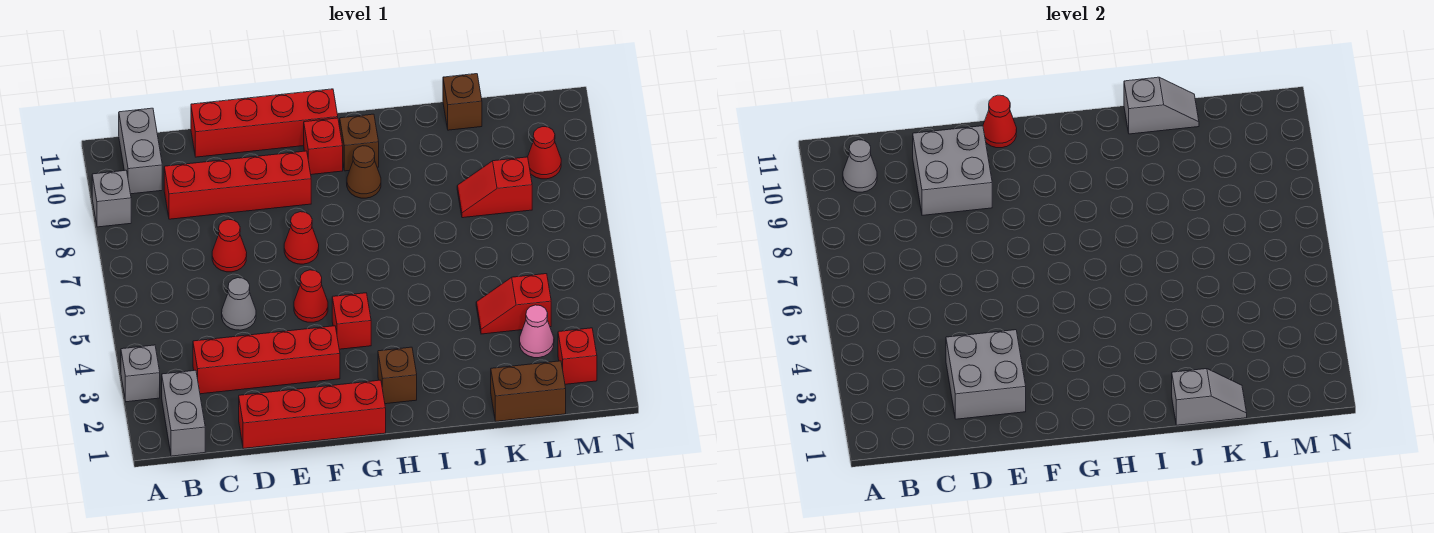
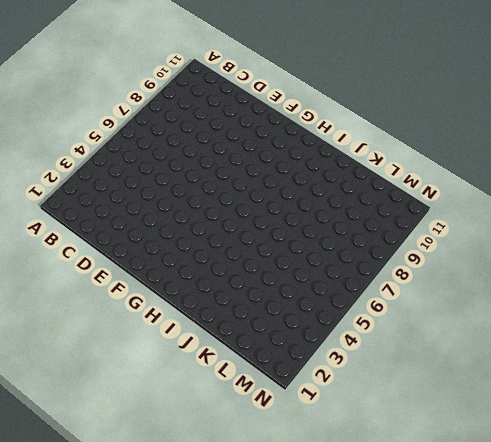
none -> grey brick A3 level 1
none -> grey brick A9 level 1
none -> grey brick B1:B2 level 1
none -> grey brick B10:B11 level 1

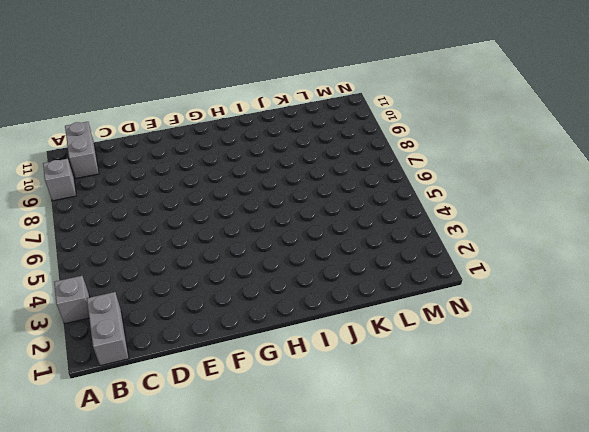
none -> red brick C3:F3 level 1
none -> red brick C9:F9 level 1
none -> red brick D1:G1 level 1
none -> grey cone D5 level 1

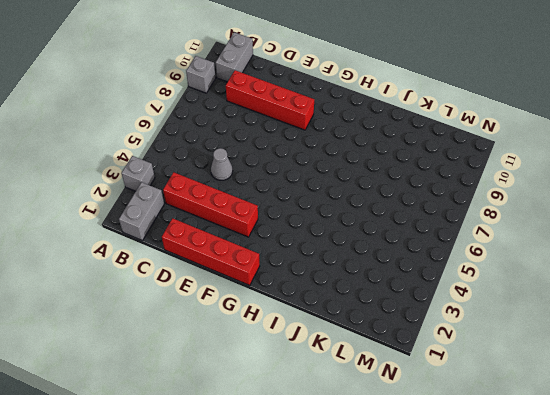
none -> red cone D7 level 1
none -> red brick D11:G11 level 1
none -> red cone F5 level 1
none -> red cone F7 level 1

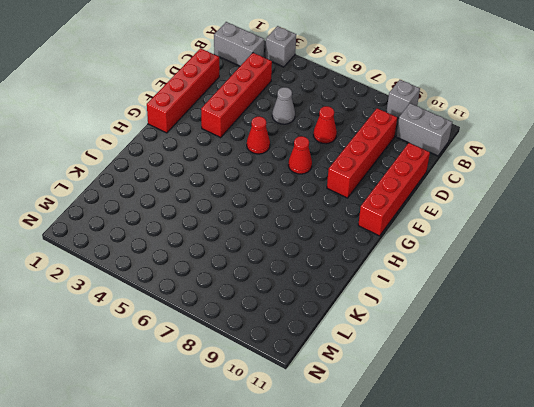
none -> red brick G4 level 1
none -> red brick G10 level 1
none -> brown brick H2 level 1
none -> brown cone H9 level 1

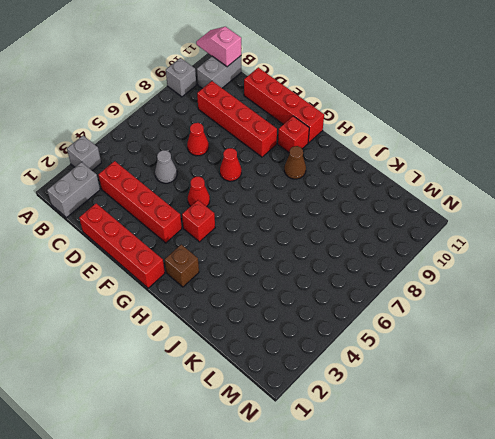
pink slope A11:B11 level 2 top B -> none
none -> brown brick H10 level 1
none -> brown brick K1:L1 level 1
none -> red slope K4:L4 level 1 top L
none -> red slope K8:L8 level 1 top L

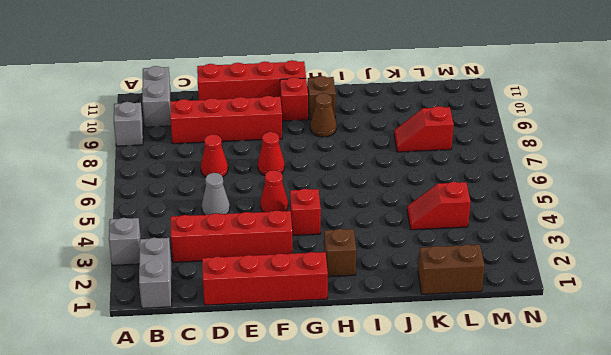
none -> brown brick K11 level 1
none -> pink cone L3 level 1
none -> red brick M2 level 1
none -> red cone M9 level 1

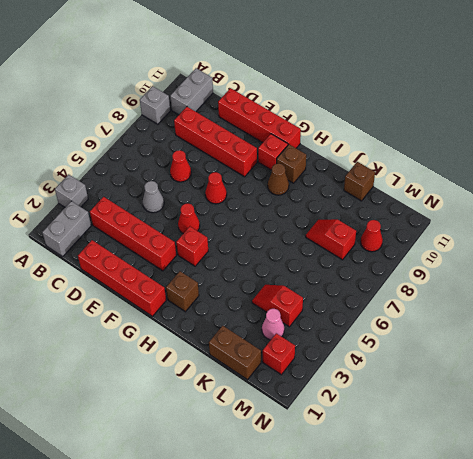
none -> grey cone B10 level 2
none -> grey brick D2:E3 level 2
none -> grey brick D9:E10 level 2
none -> red cone F11 level 2

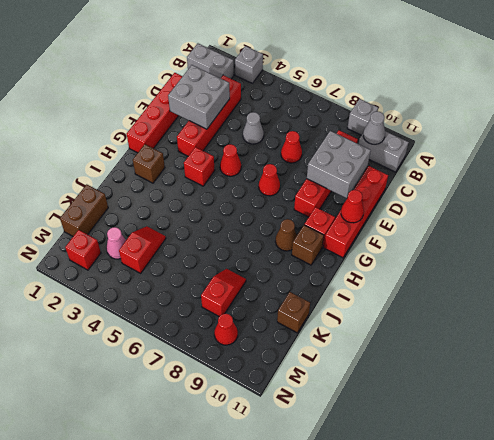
none -> grey slope J1:K1 level 2 top J
none -> grey slope J11:K11 level 2 top J

